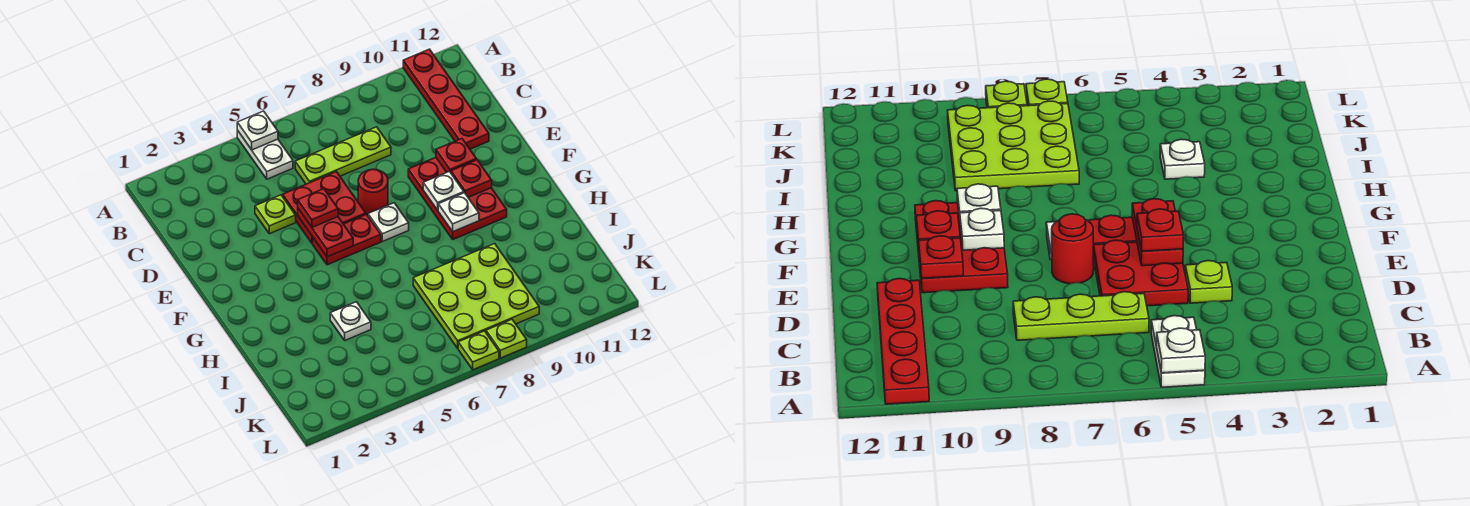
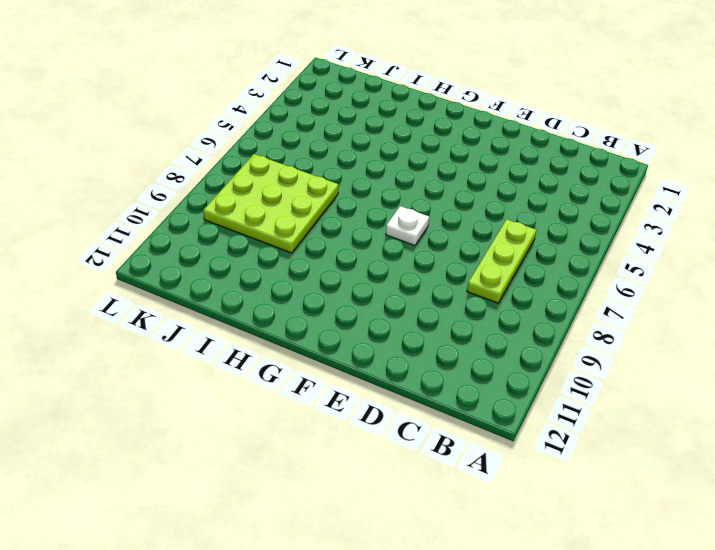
none -> white plate A5:B5 level 1
none -> red plate A11:D11 level 1
none -> lime plate D4 level 1

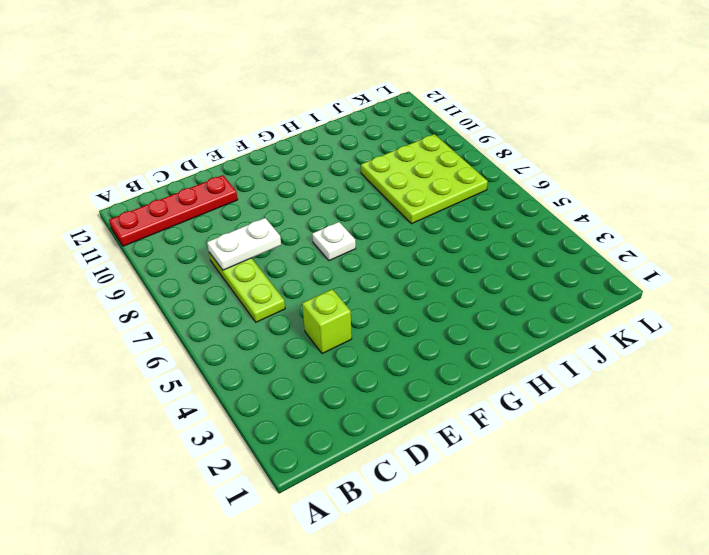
white plate C8:D8 level 2 -> white plate A5:B5 level 1
lime brick D4 level 1 -> lime plate D4 level 1
none -> red plate D5:E6 level 1
none -> red round brick E7 level 1
none -> red plate E9:G10 level 1

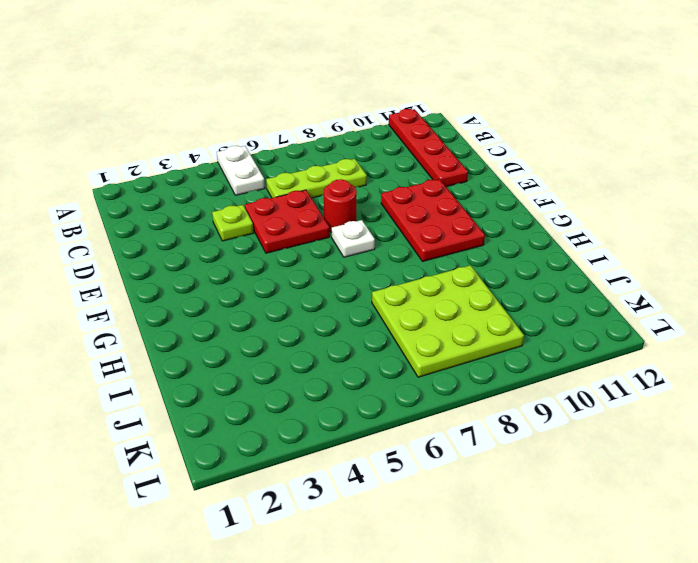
none -> red plate F5:F6 level 1
none -> white plate I4 level 1
none -> lime plate L7 level 1

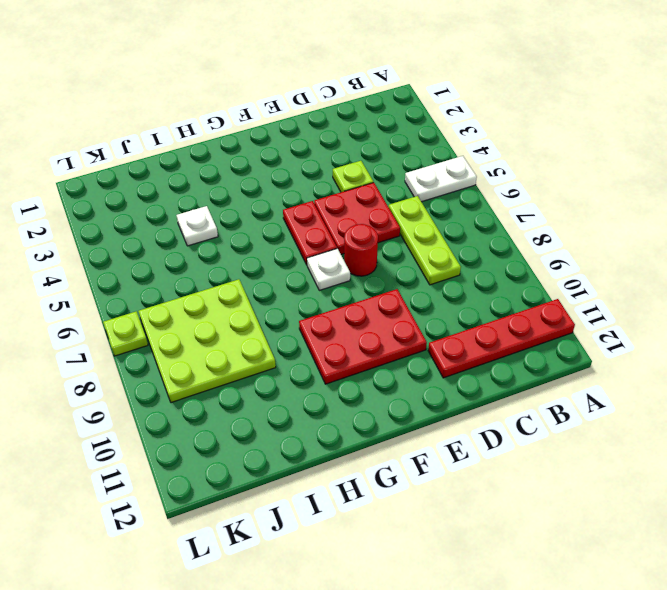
none -> lime plate L8 level 1
none -> white plate A5 level 2
none -> red plate E5:F5 level 2

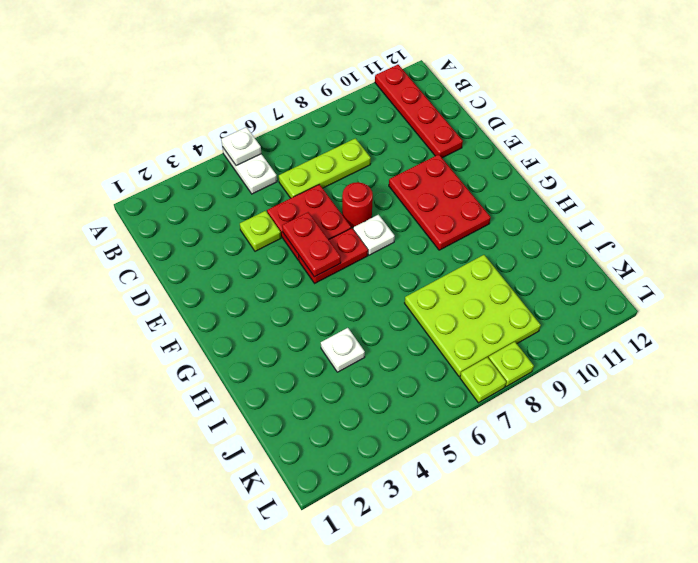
none -> red plate E10 level 2
none -> white plate F9 level 2
none -> red plate F10 level 2

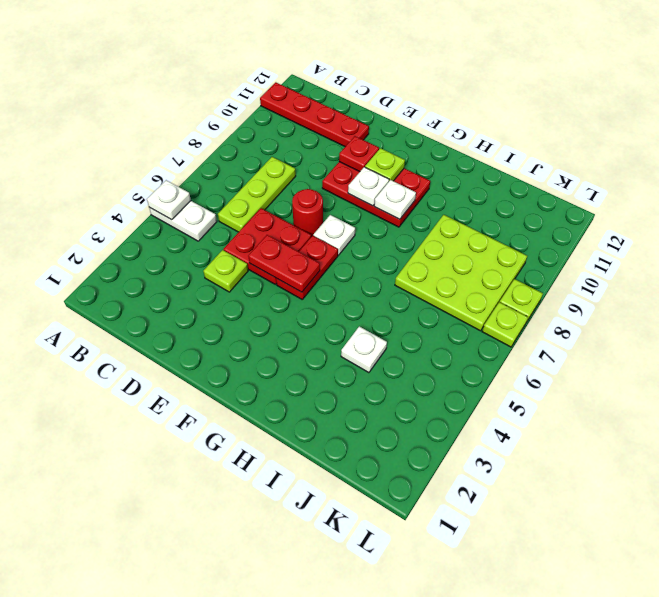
lime plate F10 level 2 -> red plate F10 level 2
none -> red plate E5 level 3

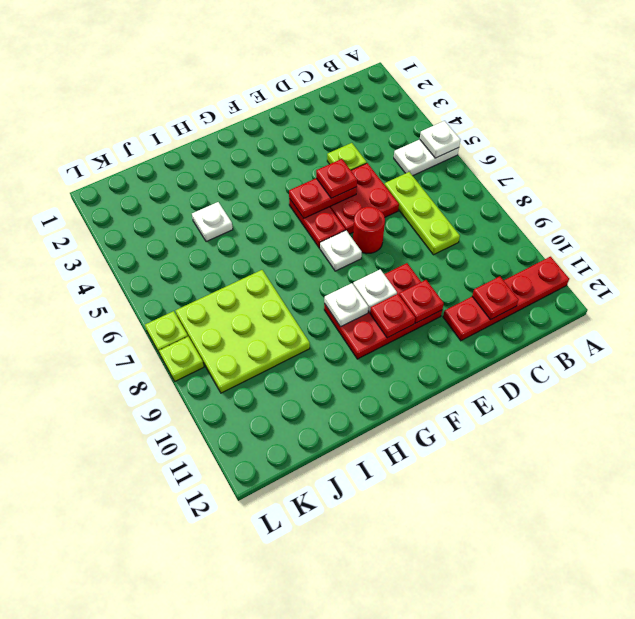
red plate C11 level 2 -> none

